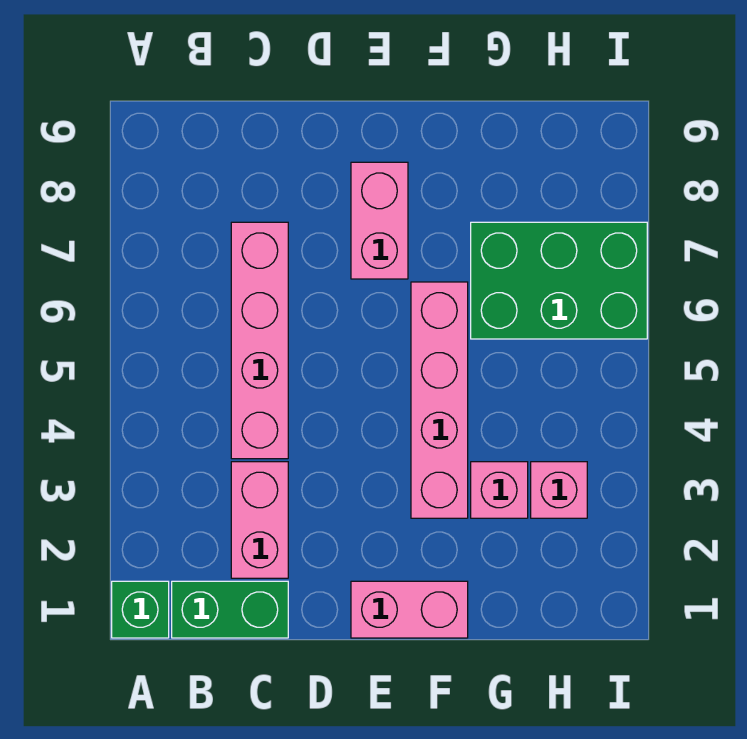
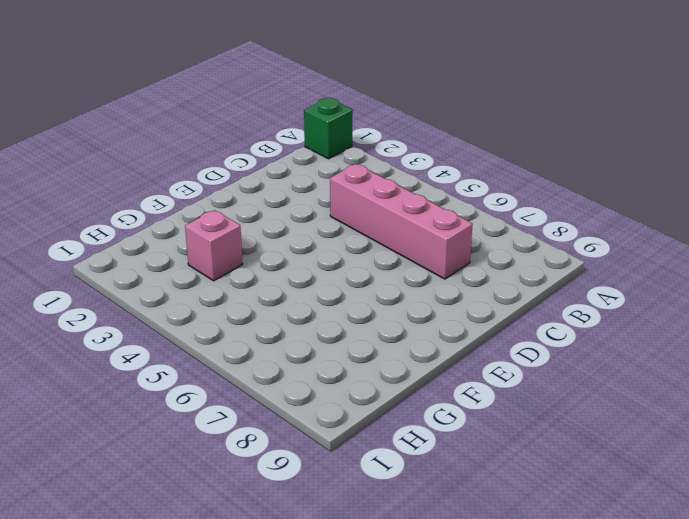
none -> green brick B1:C1 level 1
none -> pink brick C2:C3 level 1

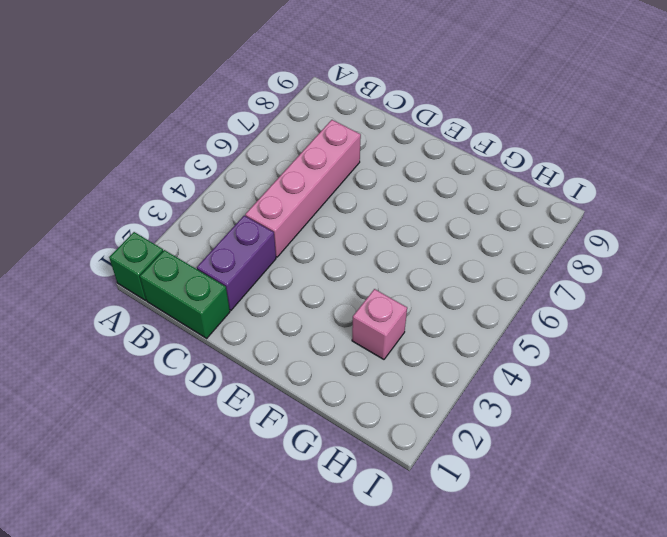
purple brick C2:C3 level 1 -> pink brick C2:C3 level 1
none -> pink brick E1:F1 level 1
none -> pink brick E7:E8 level 1

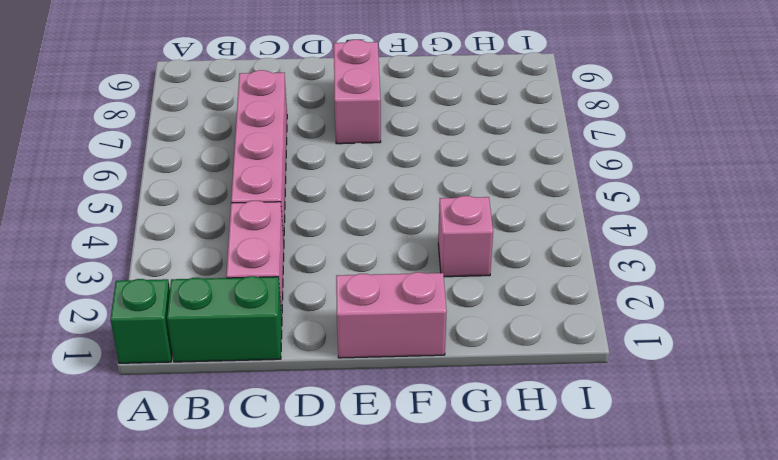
none -> pink brick F3:F6 level 1
none -> green brick G6:I7 level 1

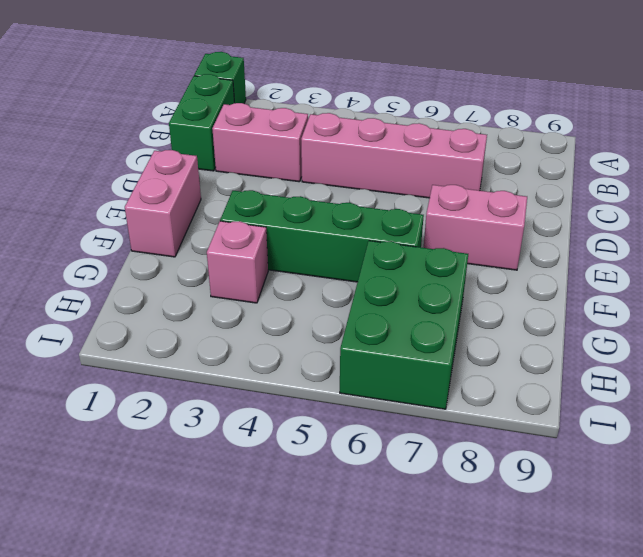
green brick F3:F6 level 1 -> pink brick F3:F6 level 1
none -> pink brick H3 level 1

